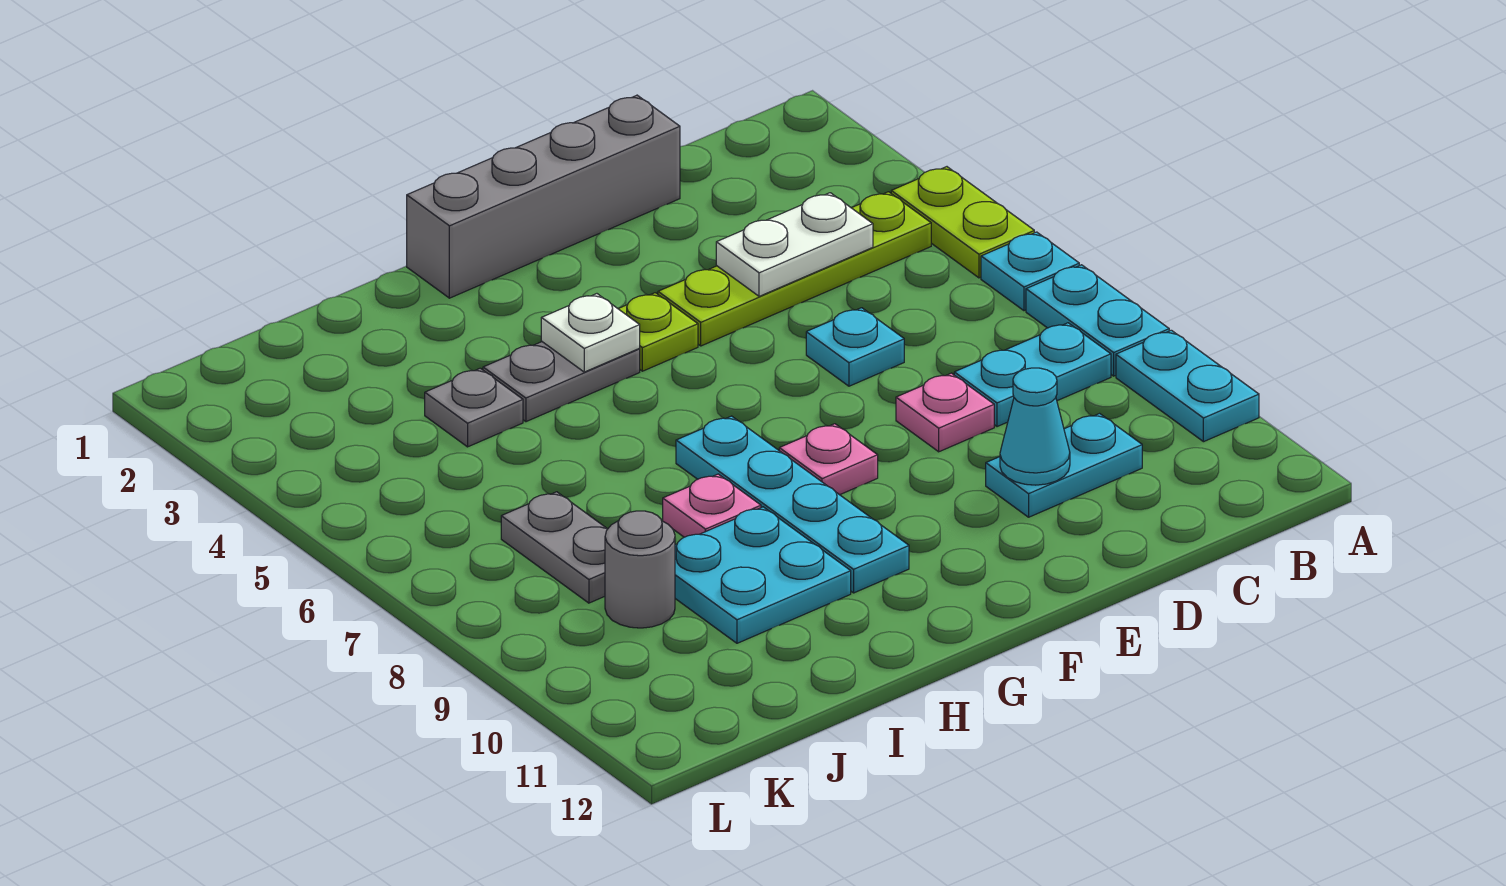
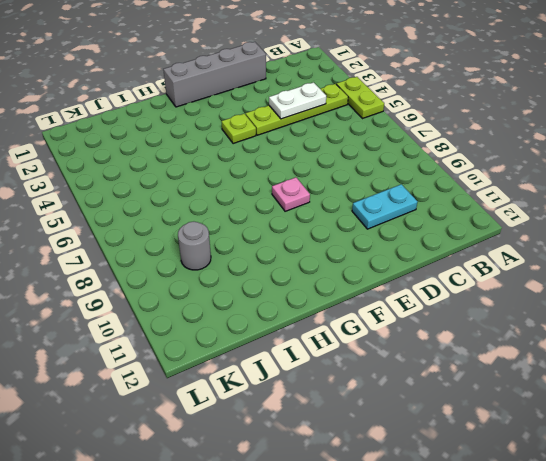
none -> cyan plate A6 level 1
none -> cyan plate A7:A8 level 1
none -> cyan plate A9:A10 level 1

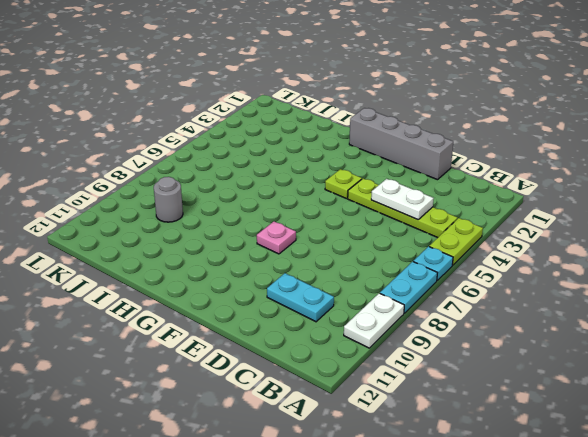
white plate A9:A10 level 1 -> cyan plate A9:A10 level 1
none -> cyan plate B8:C8 level 1
none -> cyan plate D6 level 1
none -> pink plate D8 level 1

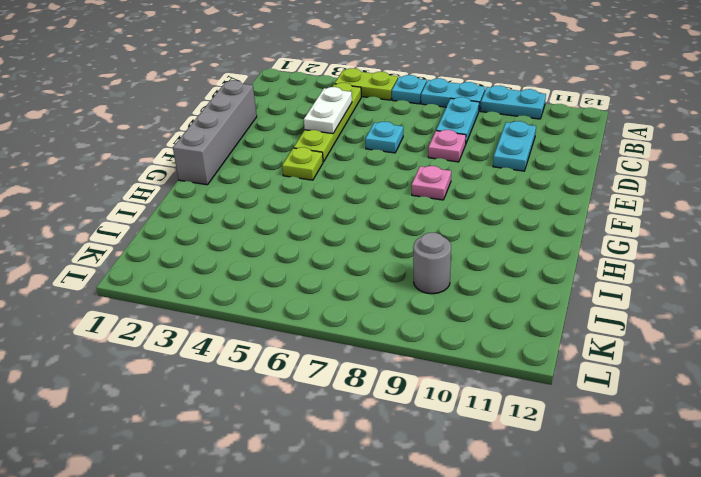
none -> grey plate G4:H4 level 1
none -> cyan plate G7:G10 level 1
none -> pink plate H8 level 1

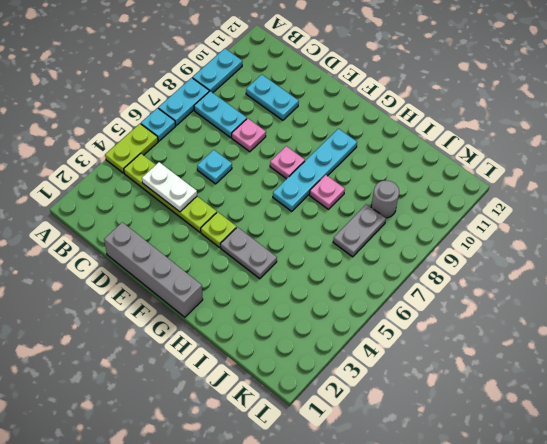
none -> cyan plate H9:I10 level 1
none -> grey plate I4 level 1
none -> cyan cone D10 level 2

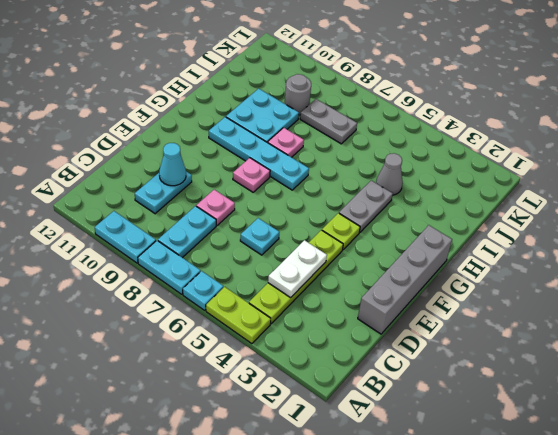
grey cone I4 level 1 -> grey plate I4 level 1
none -> white plate G4 level 2

